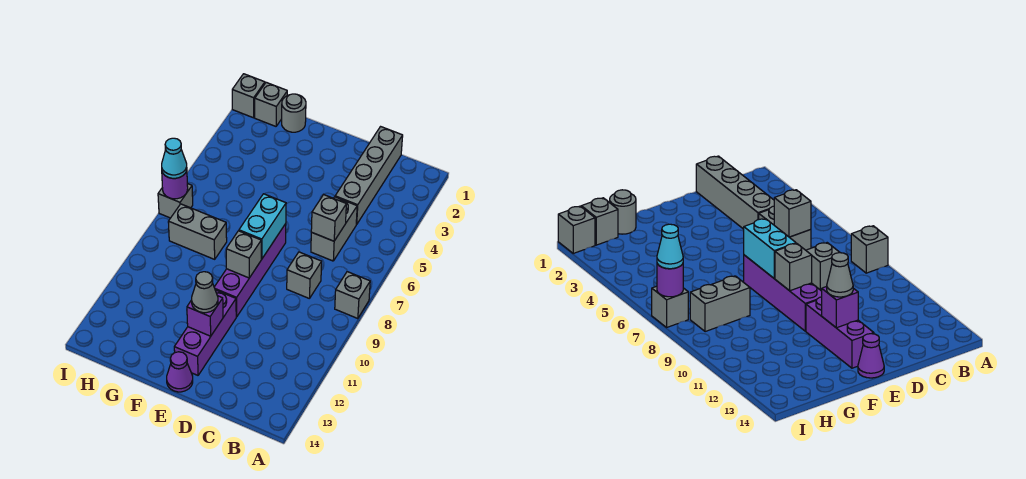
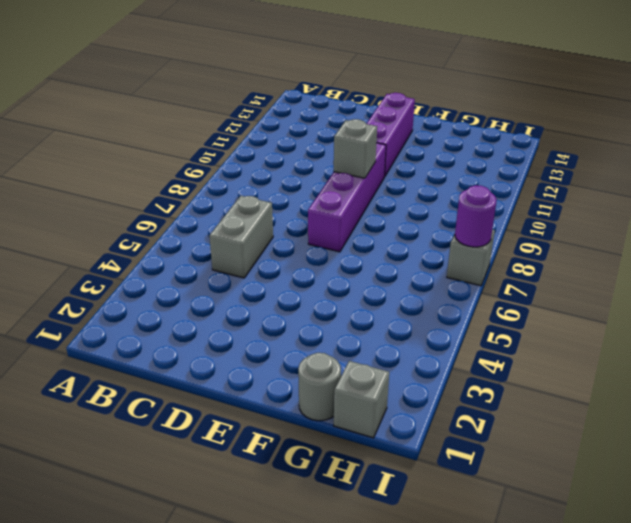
none -> grey brick A8 level 1
none -> grey brick C1:C4 level 1
none -> grey brick C8 level 1

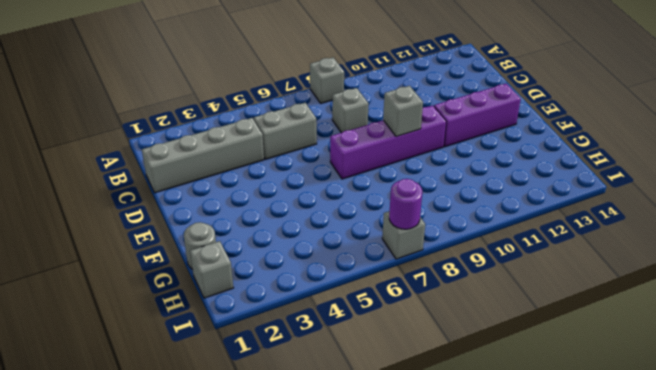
none -> purple cone E14 level 1
none -> grey brick G8:H8 level 1
none -> grey brick I1 level 1

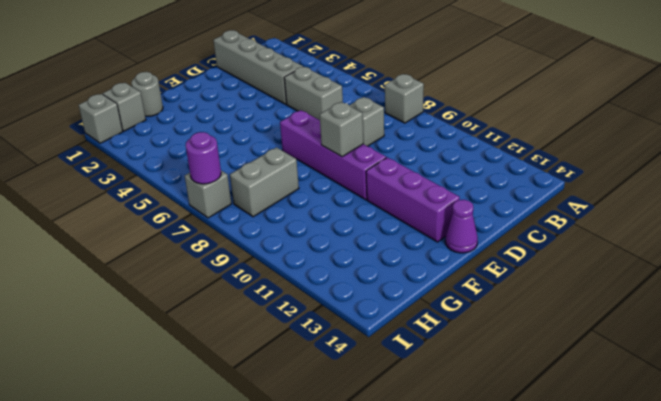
none -> grey brick C6 level 2
none -> cyan brick E7:E8 level 2
none -> purple brick E12 level 2

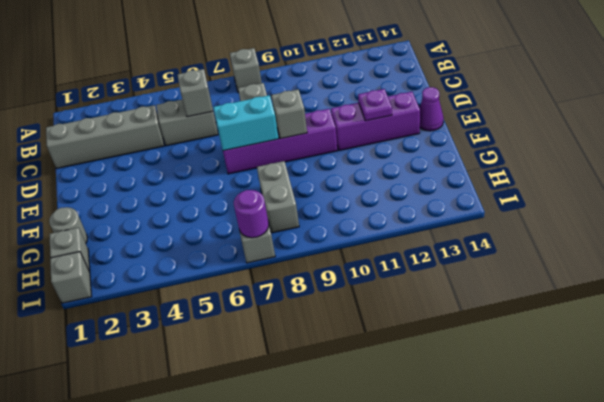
purple plate E12 level 2 -> purple brick E12 level 2
none -> grey cone E12 level 3
none -> cyan cone I7 level 3

